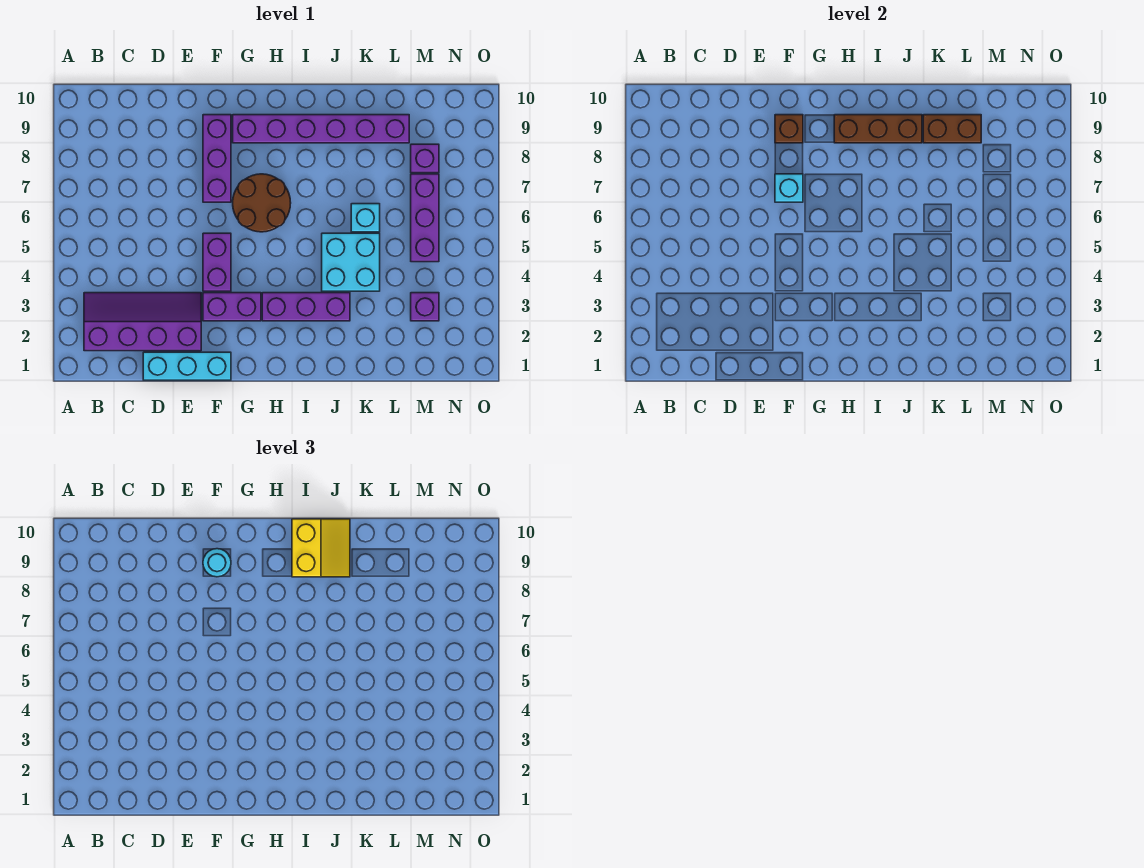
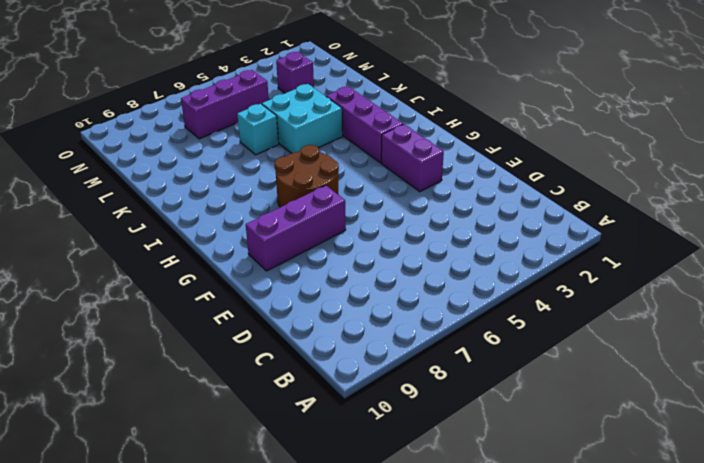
none -> purple slope B2:E3 level 1 top 2
none -> cyan brick D1:F1 level 1
none -> purple brick F4:F5 level 1

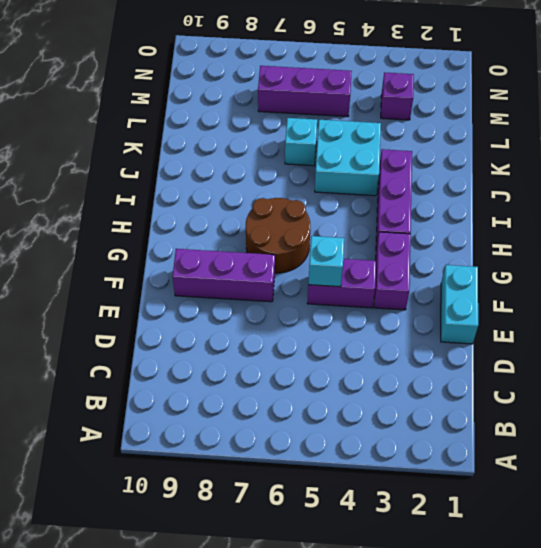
cyan brick E1:F1 level 1 -> cyan brick D1:F1 level 1
cyan brick F5 level 2 -> cyan brick F7 level 2
none -> purple slope B2:E3 level 1 top 2
none -> purple brick G9:L9 level 1
none -> purple brick M8 level 1

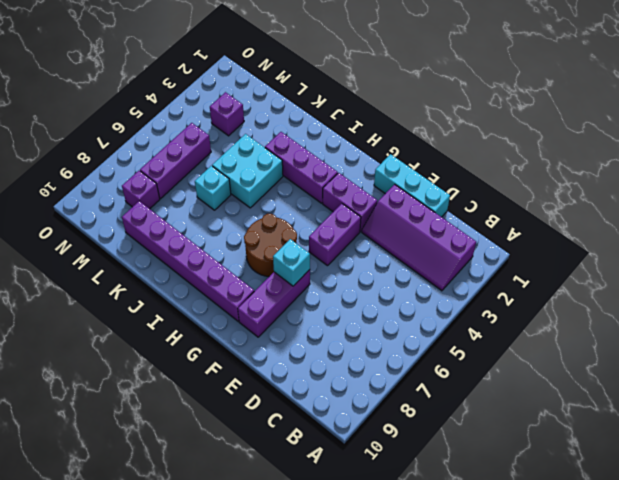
none -> brown brick F9 level 2
none -> brown brick H9:J9 level 2
none -> brown brick K9:L9 level 2

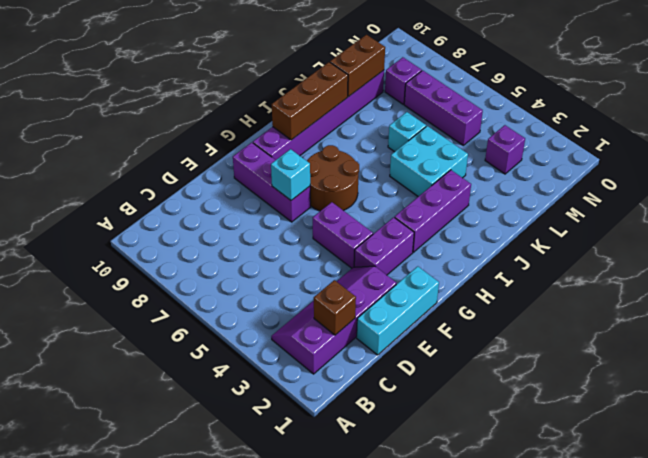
brown brick C2 level 2 -> brown brick F9 level 2
none -> cyan round brick F9 level 3
none -> yellow slope I9:J10 level 3 top I

